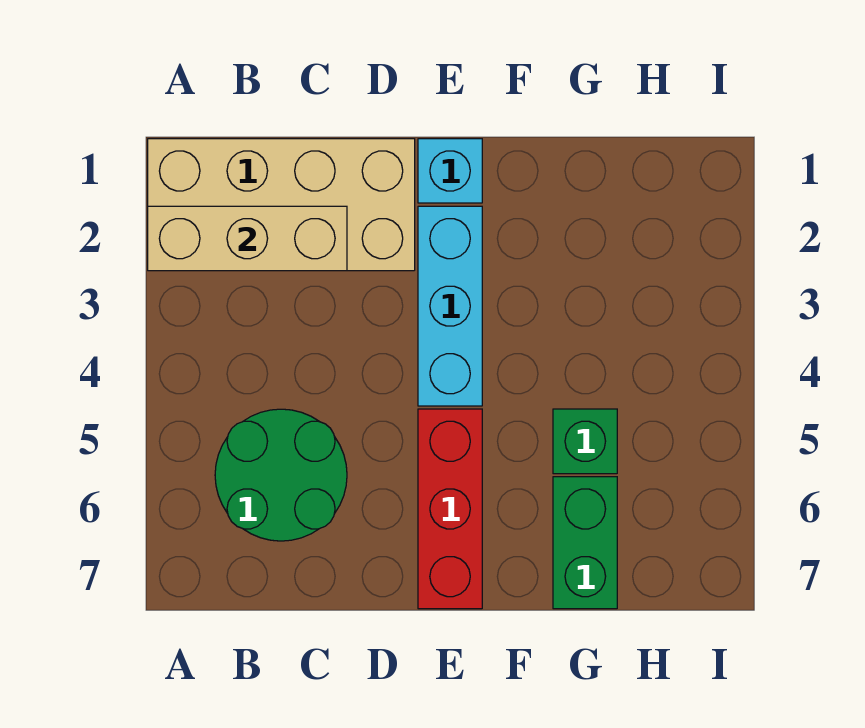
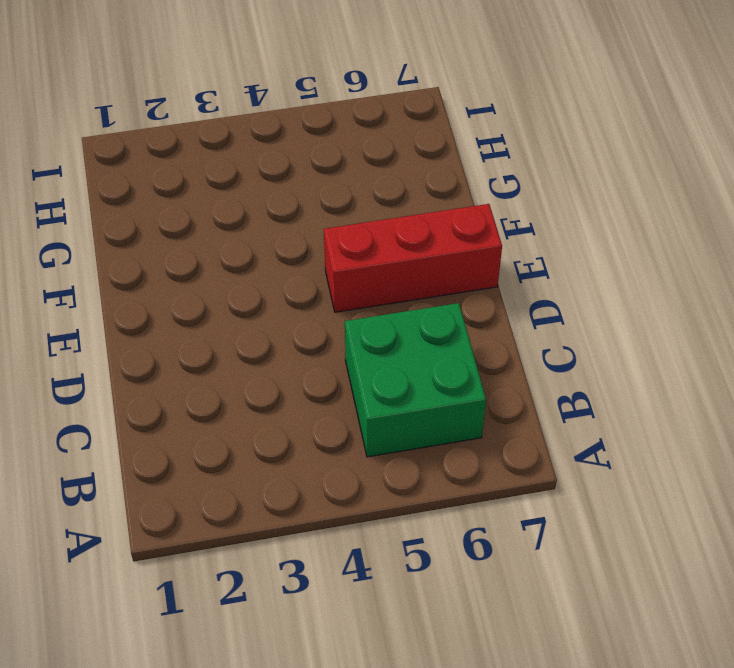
green brick B5:C6 level 1 -> green round brick B5:C6 level 1
none -> tan brick A1:D2 level 1
none -> cyan brick E1 level 1

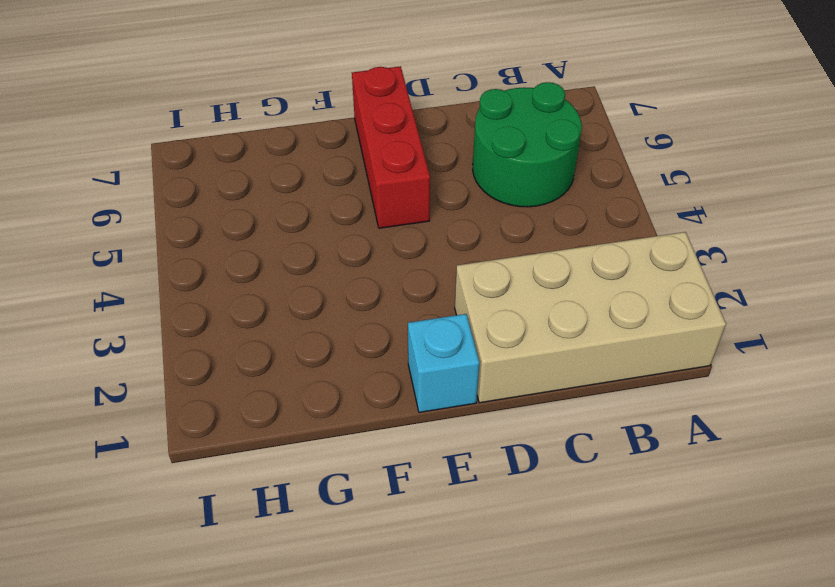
none -> cyan brick E2:E4 level 1
none -> green brick G5 level 1

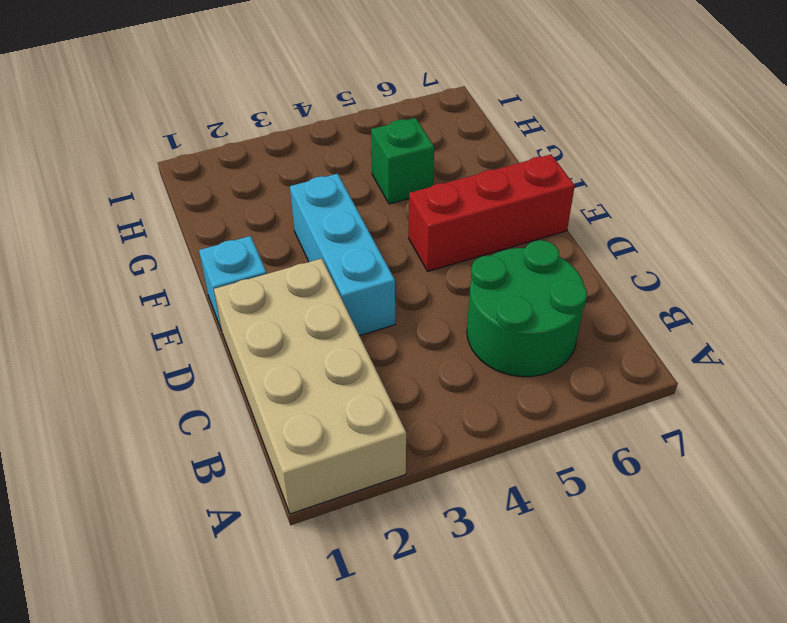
cyan brick D3:F3 level 1 -> cyan brick E2:E4 level 1
none -> green brick G6:G7 level 1
none -> tan brick A2:C2 level 2

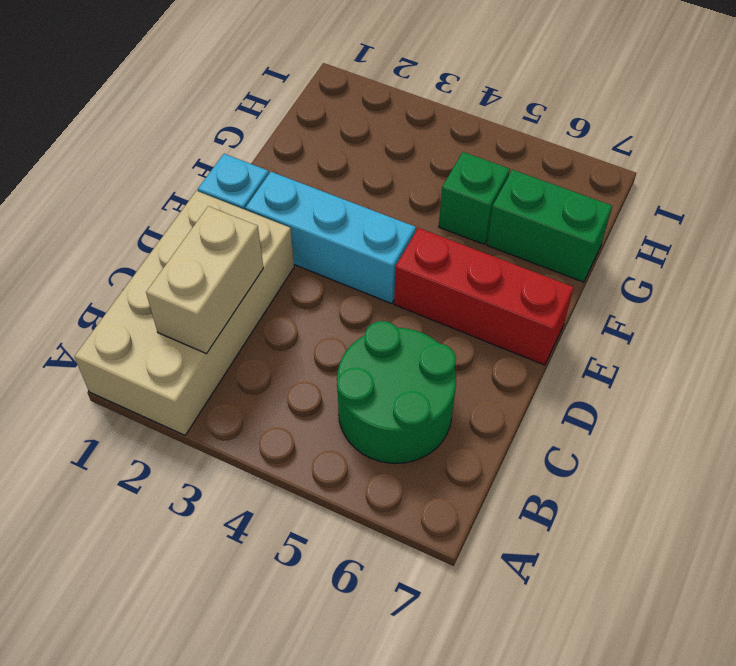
tan brick B2:C2 level 2 -> tan brick A2:C2 level 2

